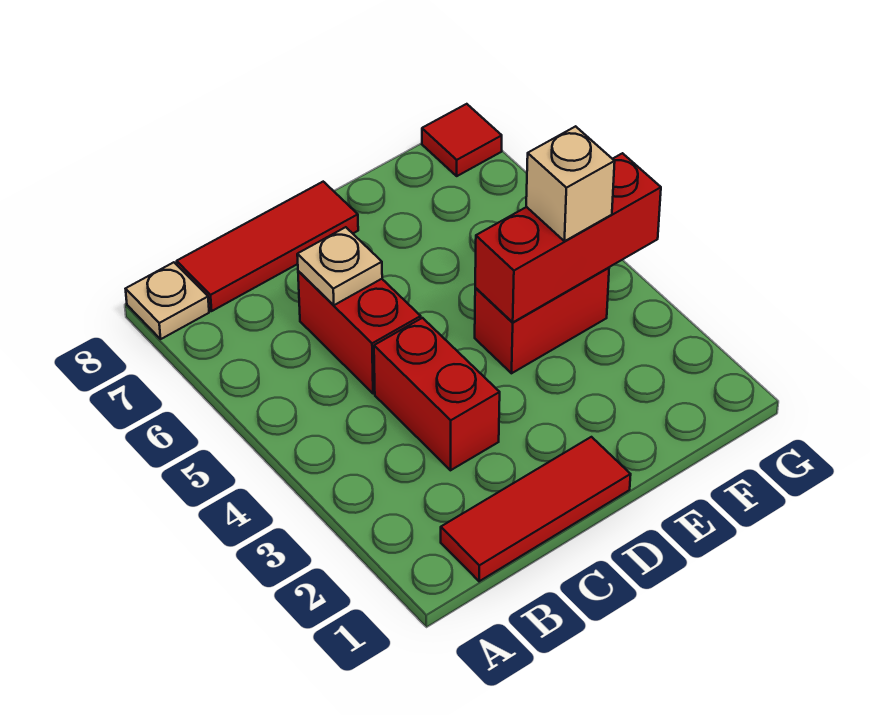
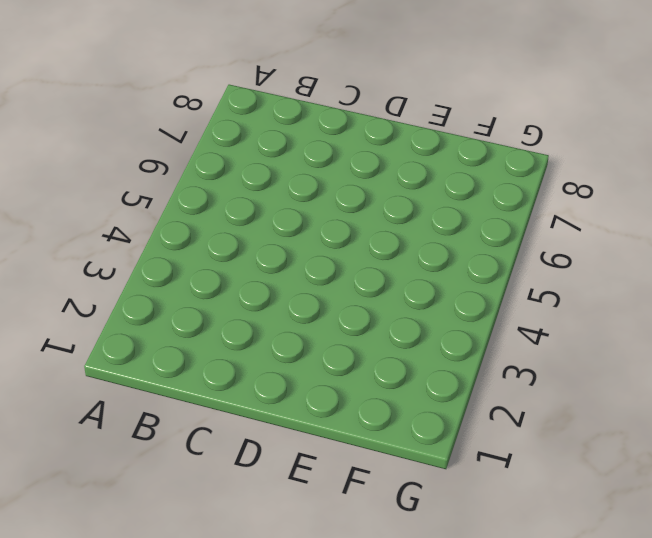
none -> tan plate A8 level 1
none -> red tile B1:D1 level 1

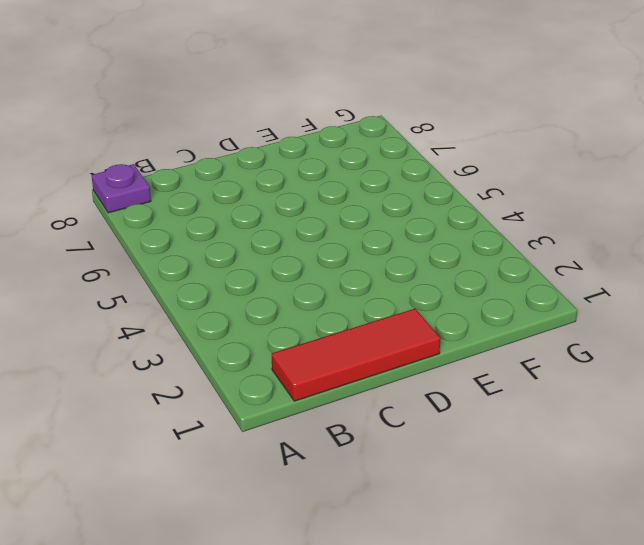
purple plate A8 level 1 -> tan plate A8 level 1
none -> red tile B8:D8 level 1
none -> red brick C3:C4 level 1

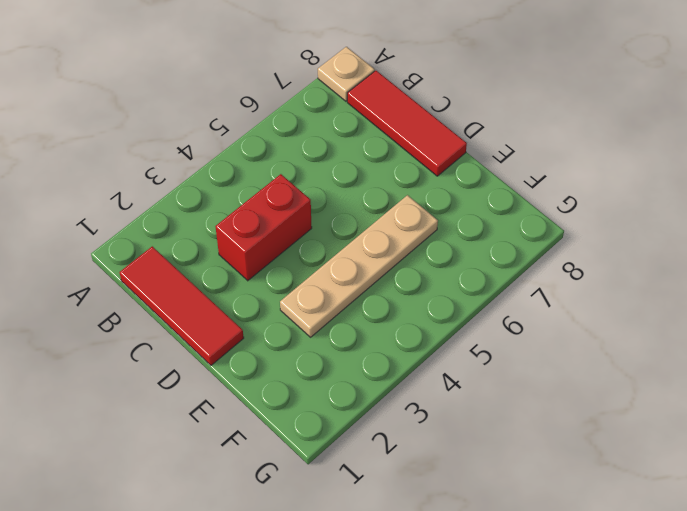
tan plate E3:E6 level 1 -> red brick E4:F4 level 1
none -> red brick C5:C6 level 1
none -> red tile G8 level 1

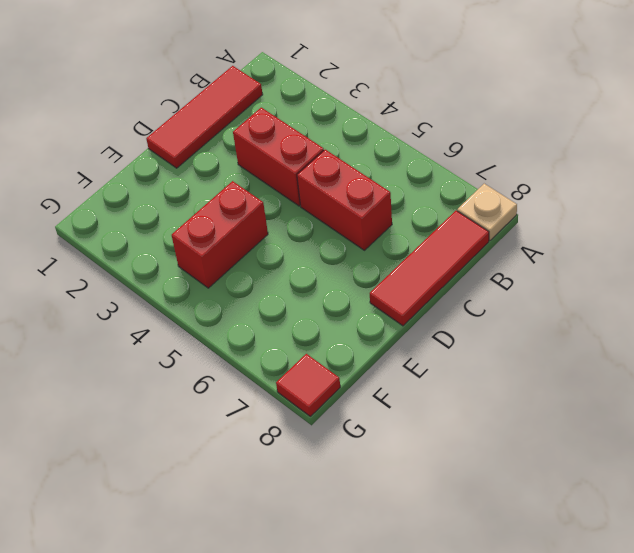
none -> tan plate C6 level 2
none -> red brick E4:G4 level 2

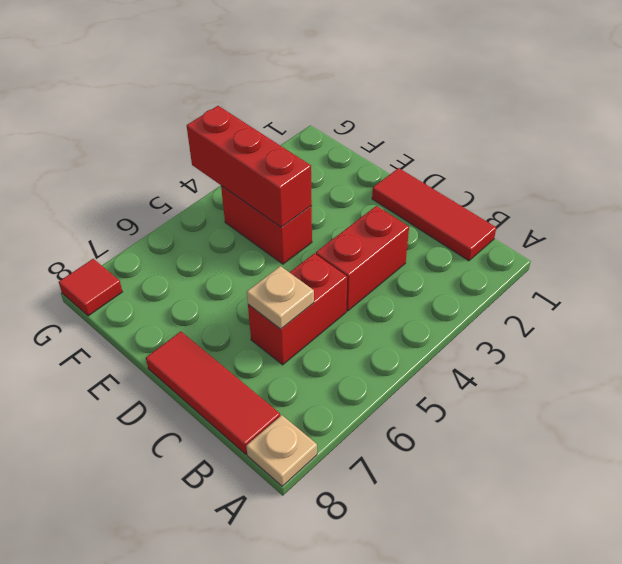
none -> tan brick F4 level 3

